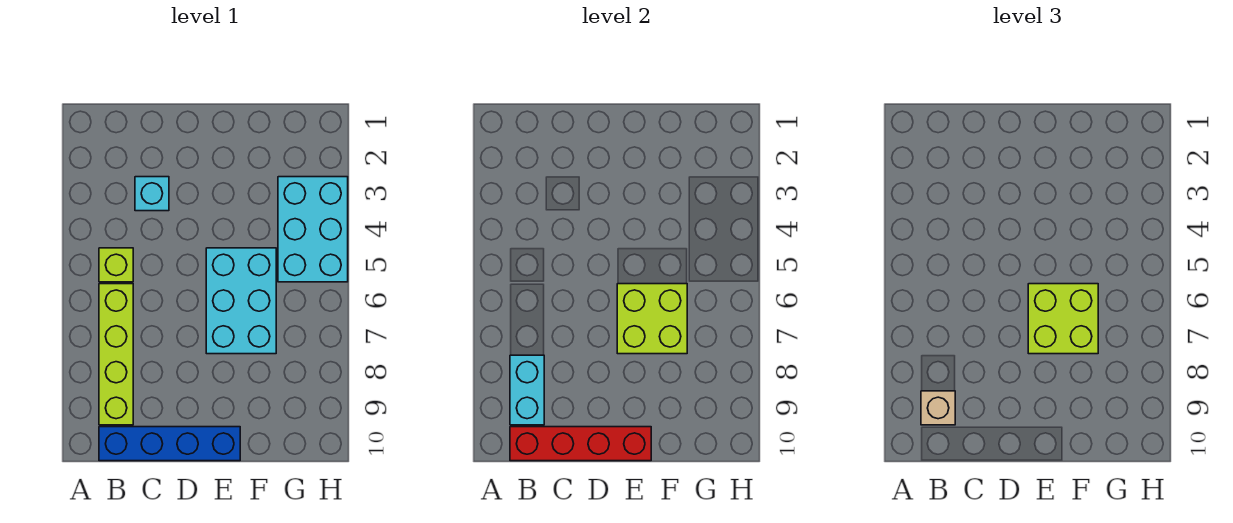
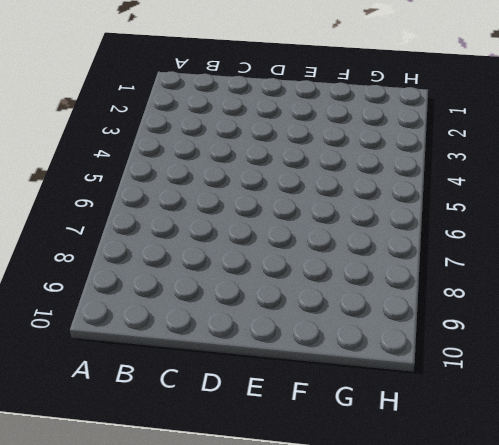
none -> lime brick B5 level 1
none -> lime brick B6:B9 level 1

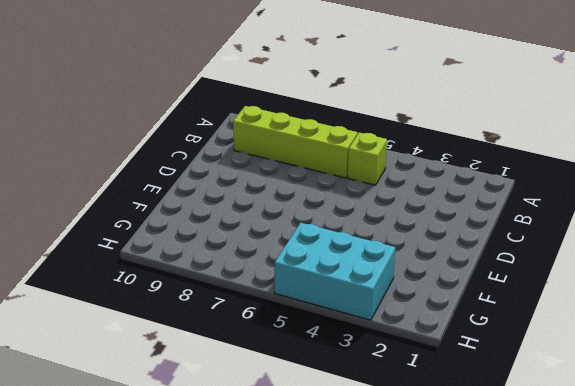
none -> blue brick B10:E10 level 1
none -> cyan brick C3 level 1

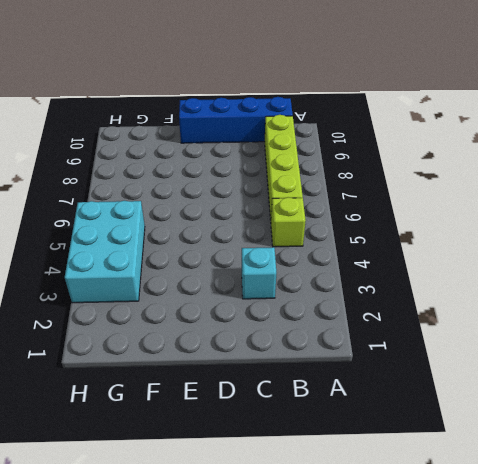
none -> cyan brick E5:F7 level 1
none -> cyan brick B8:B9 level 2

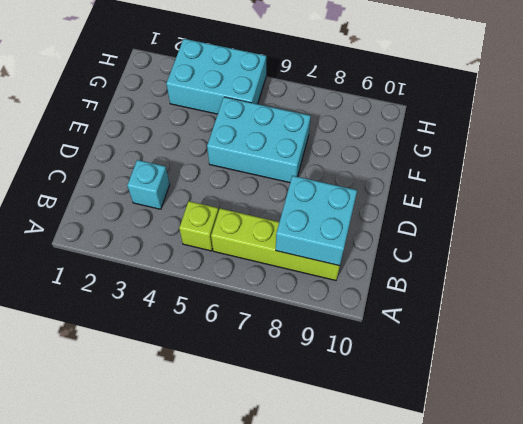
cyan brick B8:C9 level 2 -> cyan brick B8:B9 level 2
none -> blue brick B10:E10 level 1
none -> red brick B10:E10 level 2

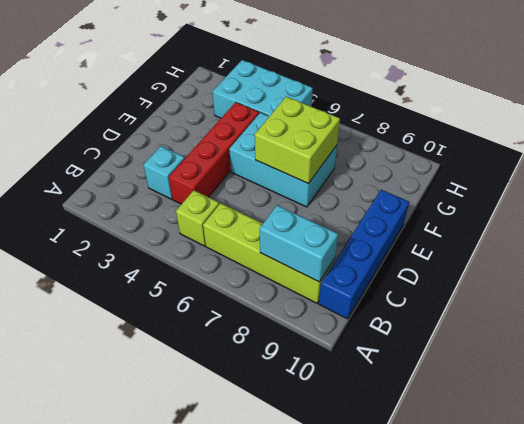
red brick C4:F4 level 1 -> red brick B10:E10 level 2
none -> tan brick B9 level 3
none -> lime brick E6:F7 level 3

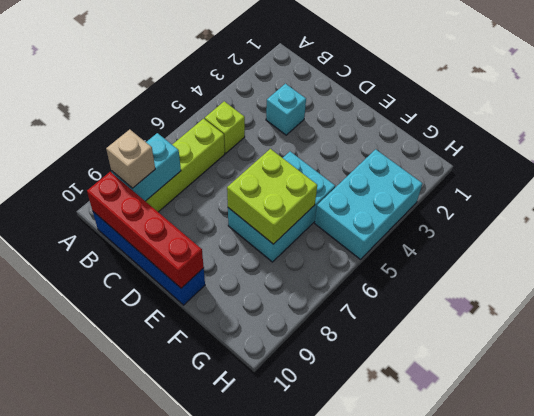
none -> lime brick E6:F7 level 3

